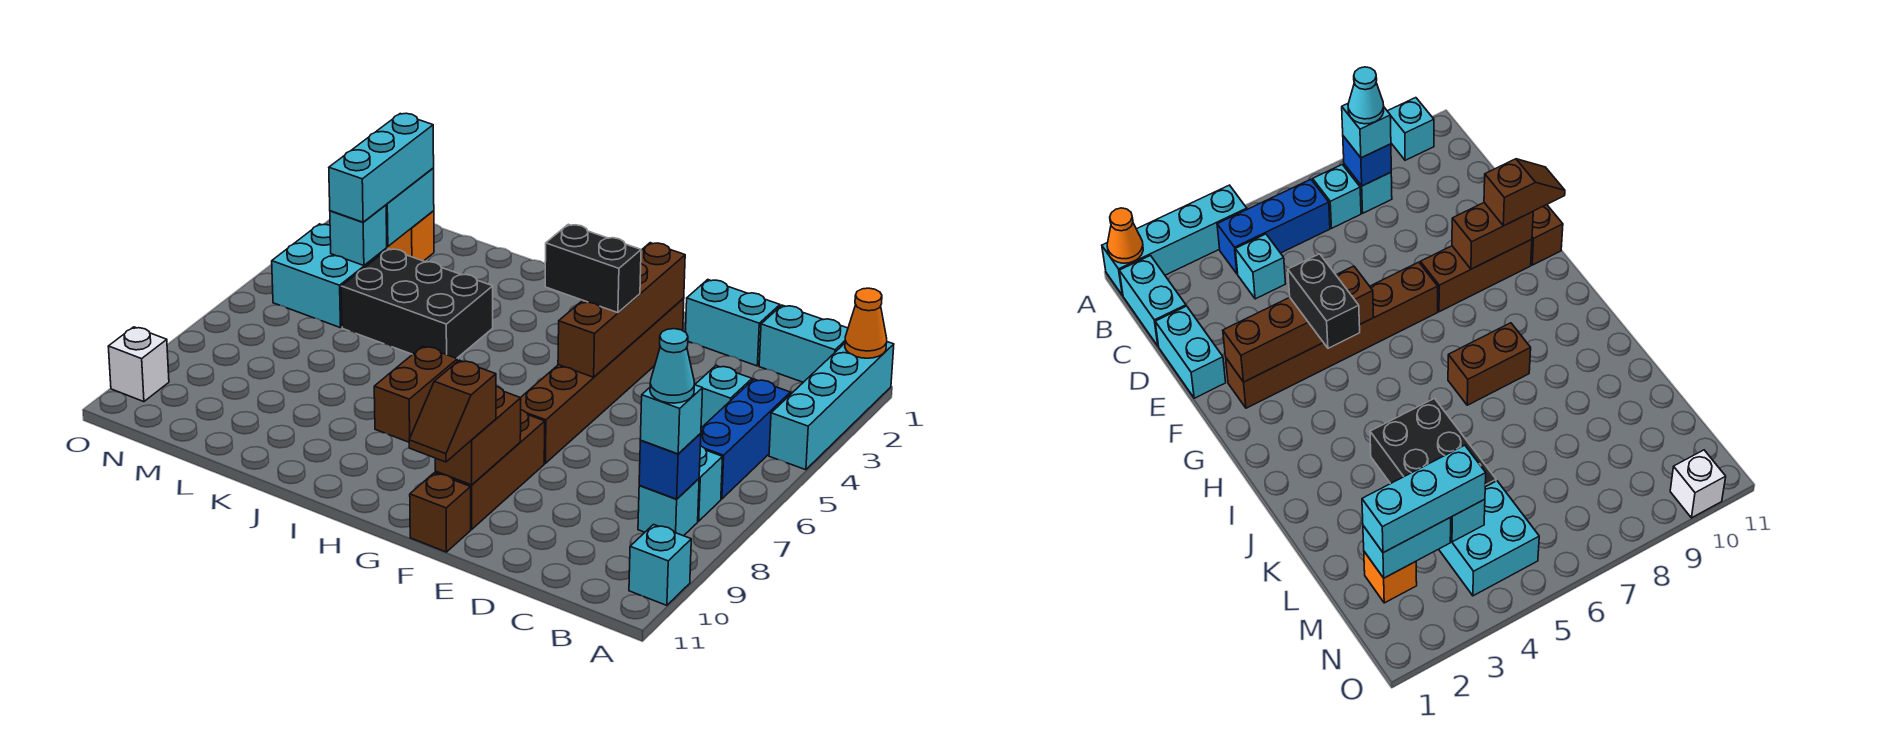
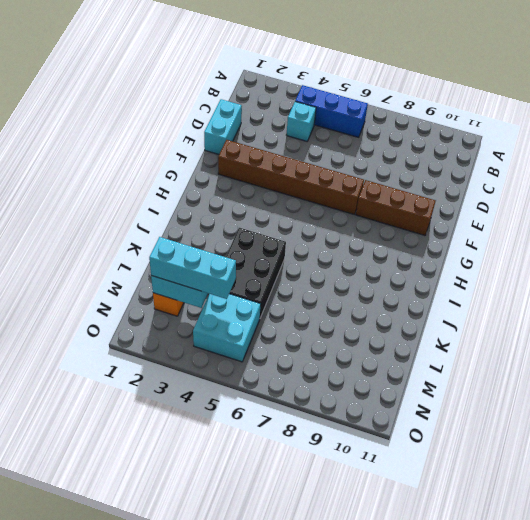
none -> cyan brick A1:A4 level 1
none -> cyan brick A10 level 1
none -> cyan brick B1:C1 level 1

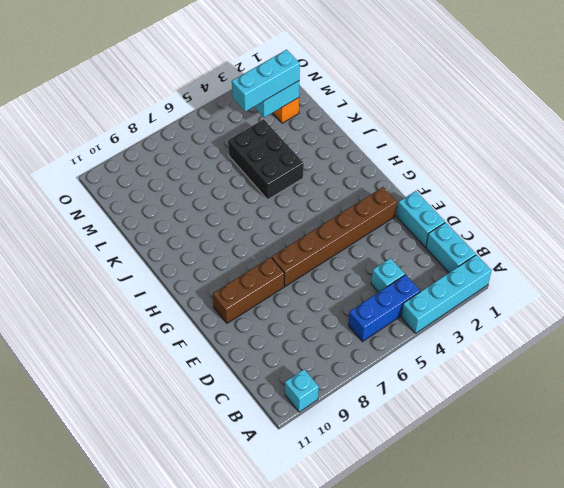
none -> cyan brick B7 level 1
none -> cyan brick B8 level 1
none -> brown brick F11 level 1

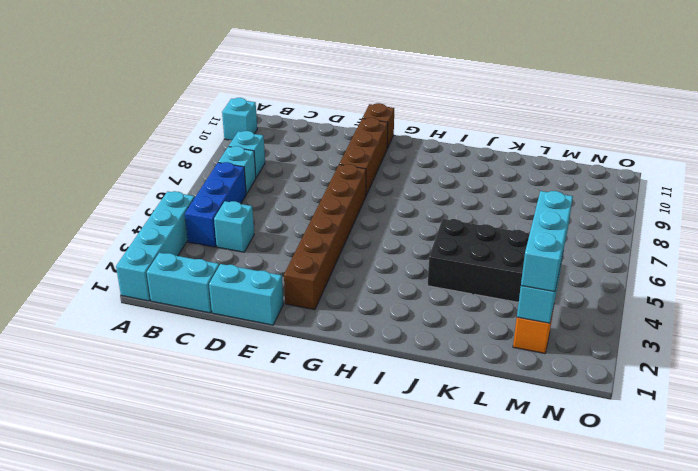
none -> brown brick I7:I8 level 1
none -> cyan brick M4:N5 level 1
none -> white brick O10 level 1

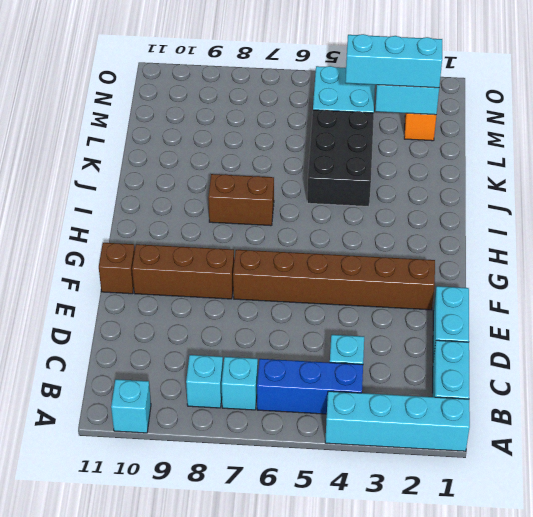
none -> white brick O10 level 1
none -> orange cone A1 level 2
none -> blue brick B8 level 2

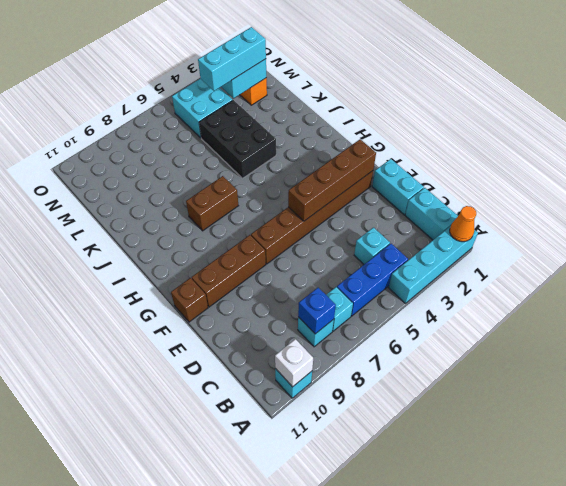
white brick A10 level 2 -> white brick O10 level 1
none -> brown brick F9:F10 level 2
none -> cyan brick M4 level 2
none -> cyan brick B8 level 3

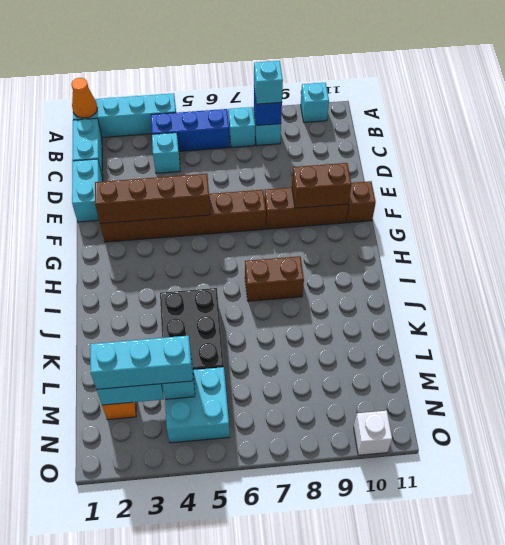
none -> black brick F4:G4 level 3
none -> brown slope F10:F11 level 3 top 10
none -> cyan cone B8 level 4

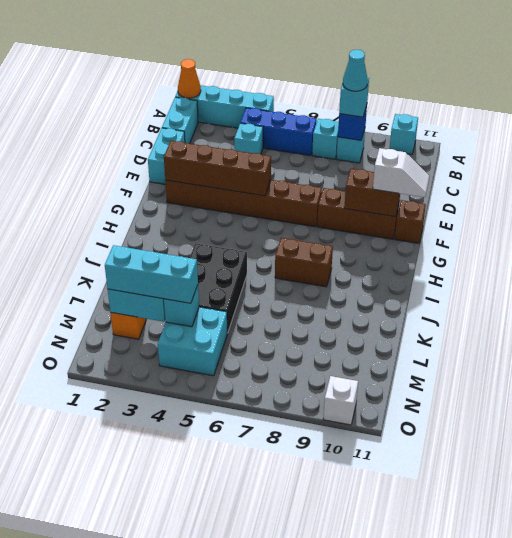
white slope F10:F11 level 3 top 10 -> brown slope F10:F11 level 3 top 10
none -> black brick F4:G4 level 3

